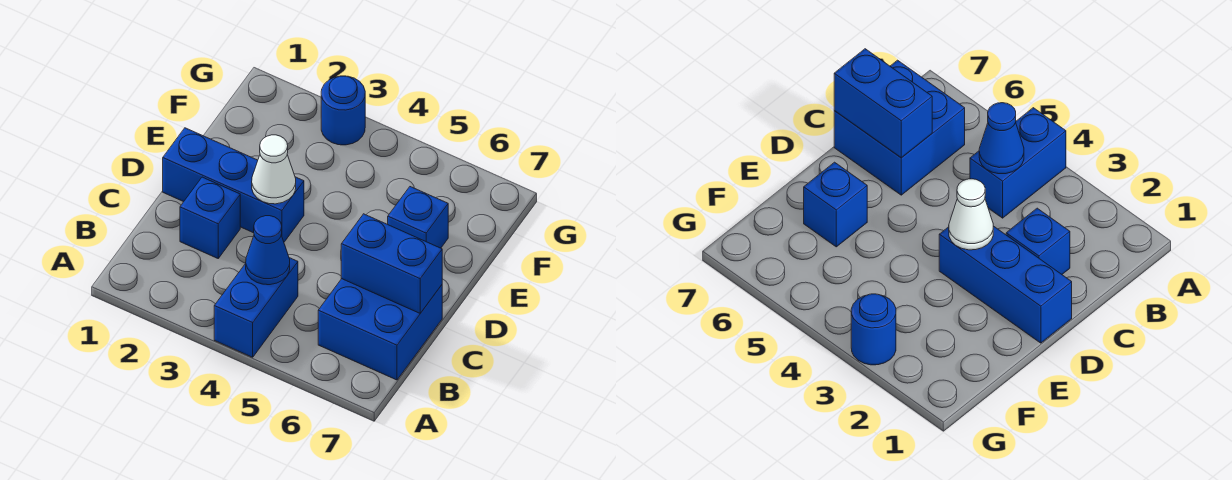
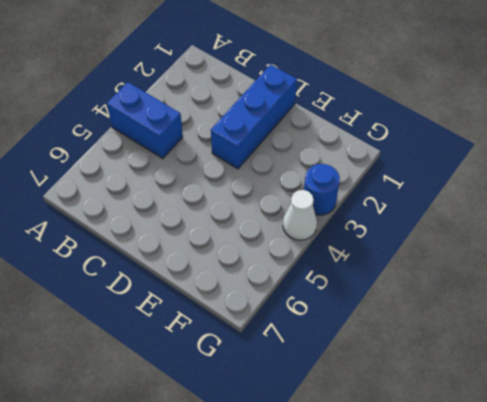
white cone G4 level 1 -> white cone D3 level 2
none -> blue brick B6:C7 level 1
none -> blue brick C2 level 1

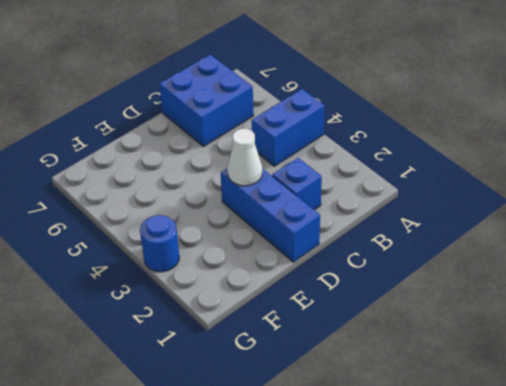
none -> blue brick E6 level 1
none -> blue cone B4 level 2

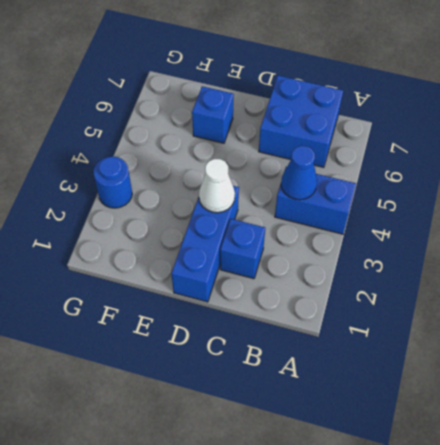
none -> blue brick C6:C7 level 2

